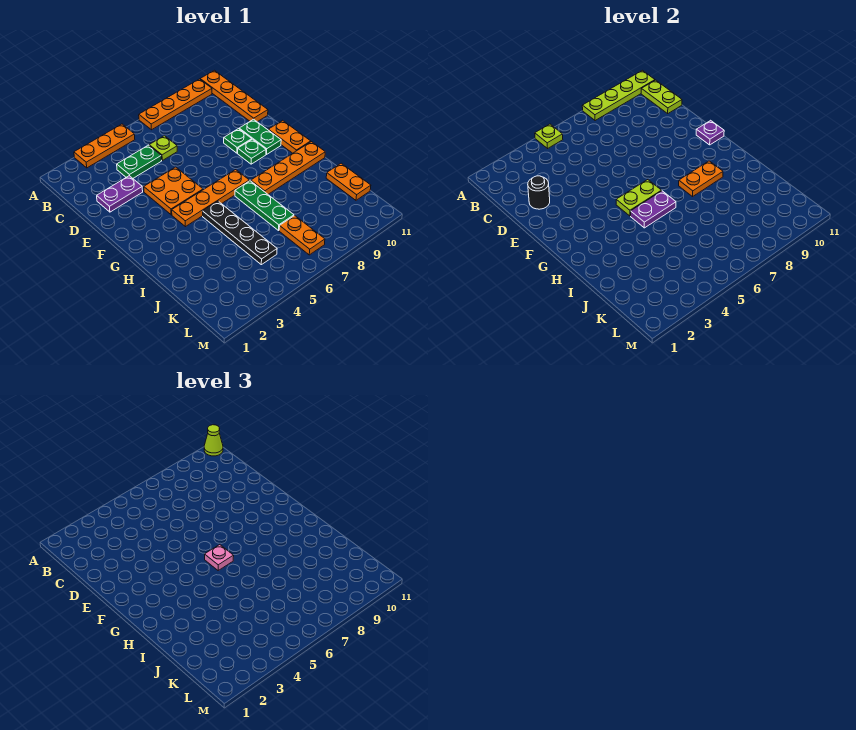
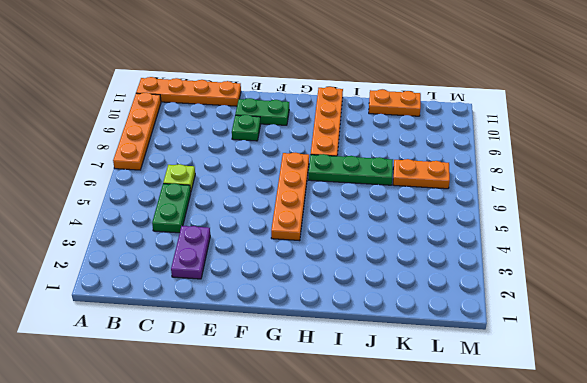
none -> orange plate A3:A5 level 1
none -> orange plate E4:F5 level 1
none -> green plate F9 level 1

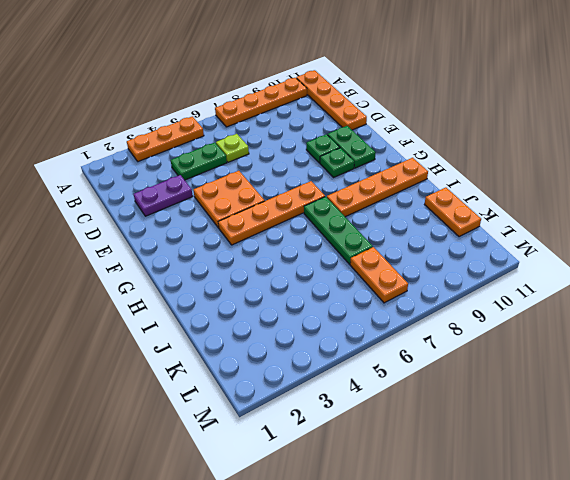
none -> orange plate F11:G11 level 1
none -> black plate H5:K5 level 1
none -> lime plate A5 level 2

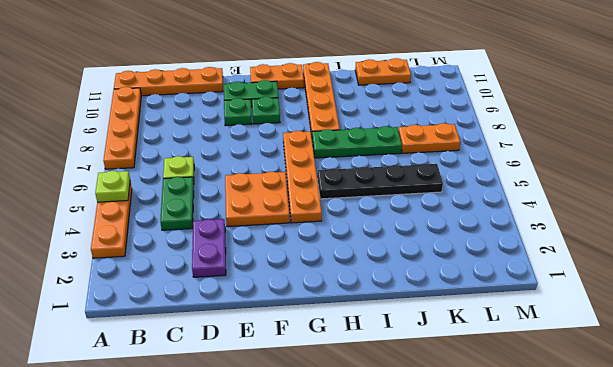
none -> lime plate A8:A11 level 2
none -> lime plate B11:C11 level 2
none -> black round brick D2 level 2

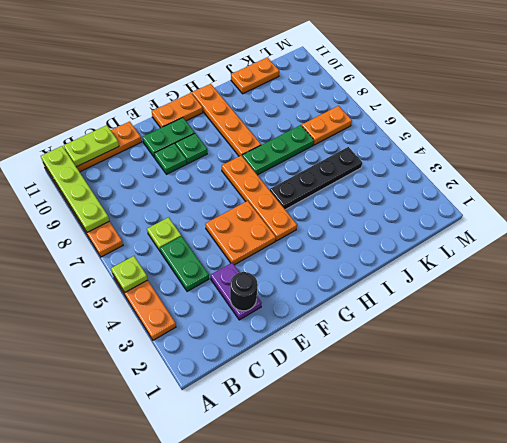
none -> purple plate F11 level 2
none -> lime plate G5:G6 level 2
none -> purple plate H5:H6 level 2

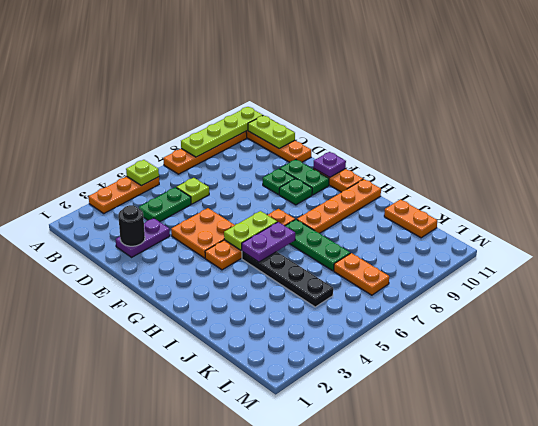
none -> orange plate H8:H9 level 2
none -> lime cone A11 level 3
none -> pink plate G6 level 3

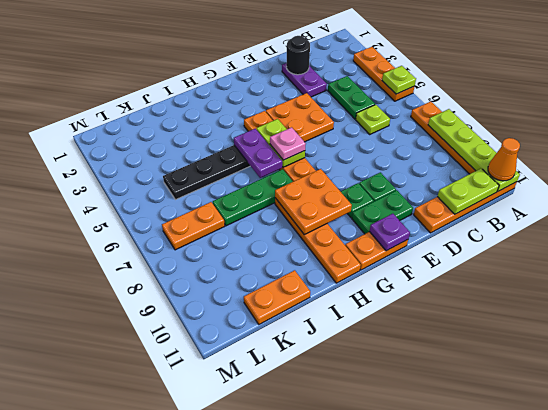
orange cone A11 level 3 -> lime cone A11 level 3
orange plate G8:H9 level 2 -> orange plate H8:H9 level 2

